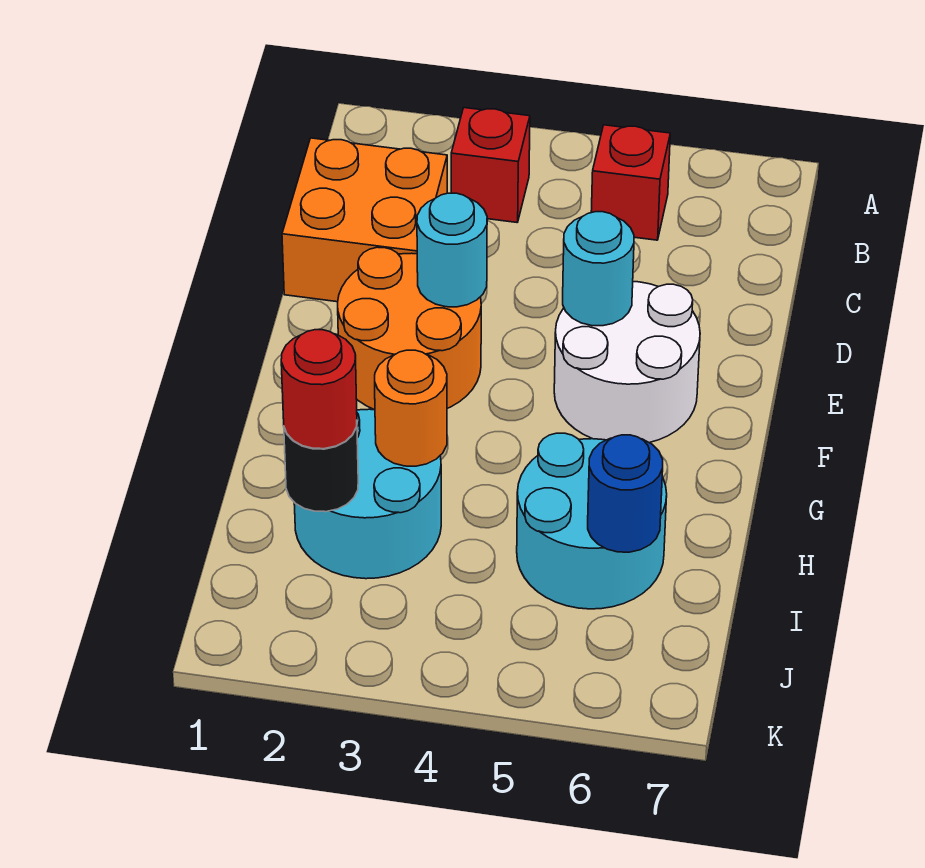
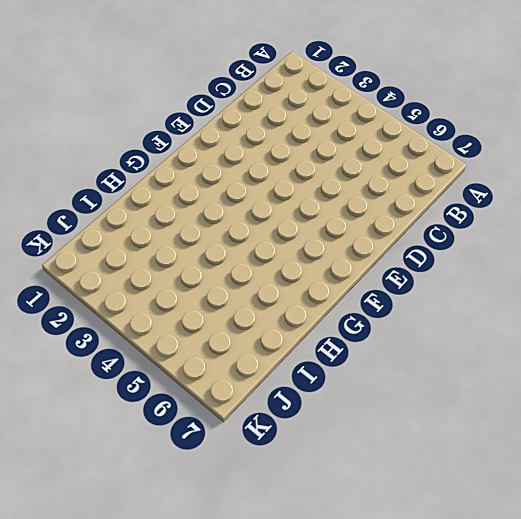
none -> red brick B3 level 1
none -> red brick B5 level 1
none -> orange brick C1:D2 level 1

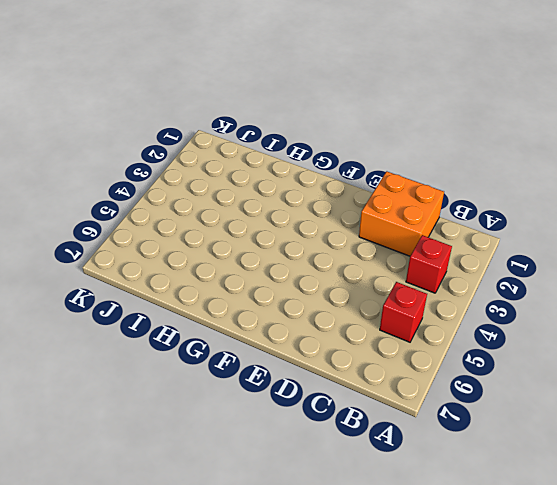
none -> orange round brick E2:F3 level 1
none -> white round brick E5:F6 level 1
none -> cyan round brick H2:I3 level 1

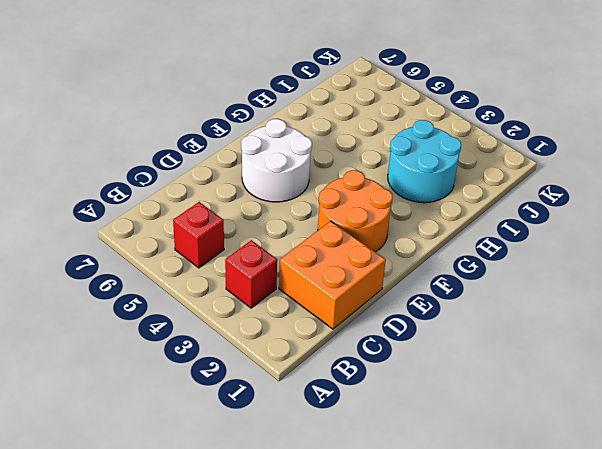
none -> cyan round brick H5:I6 level 1
none -> cyan round brick E3 level 2
none -> cyan round brick E5 level 2

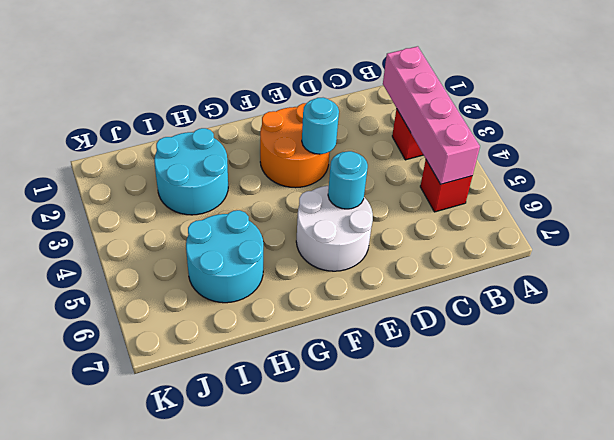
pink brick B2:B5 level 2 -> none
none -> orange brick C1:D2 level 1
none -> orange round brick H3 level 2
none -> black round brick I2 level 2

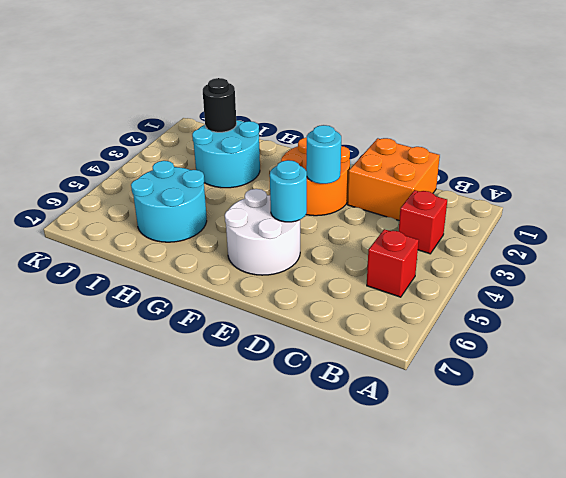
none -> orange round brick H3 level 2
none -> blue round brick I6 level 2
none -> red round brick I2 level 3

